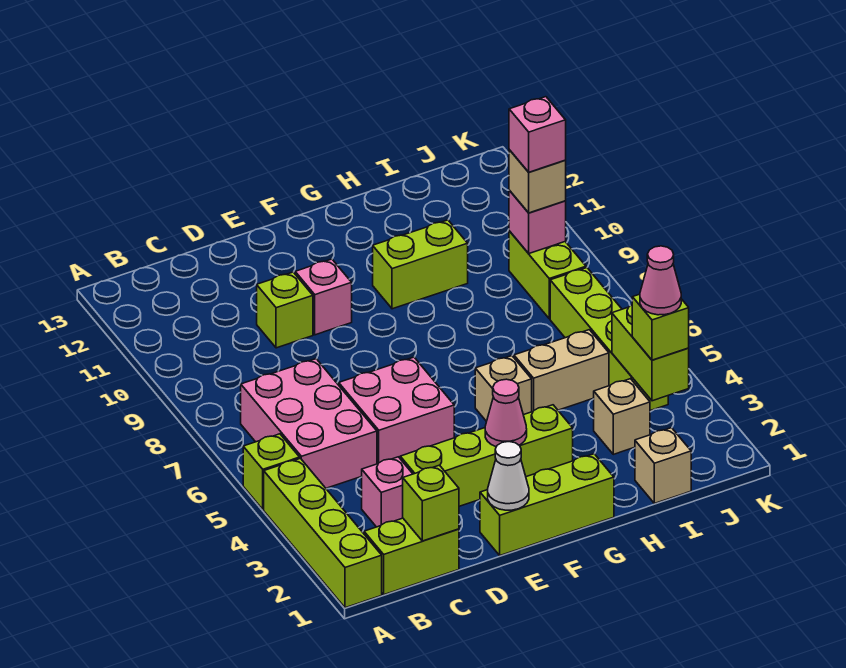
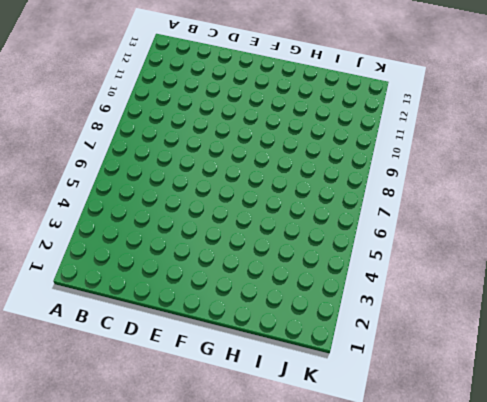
none -> lime brick A1:A4 level 1
none -> lime brick A5 level 1
none -> lime brick B1:C1 level 1

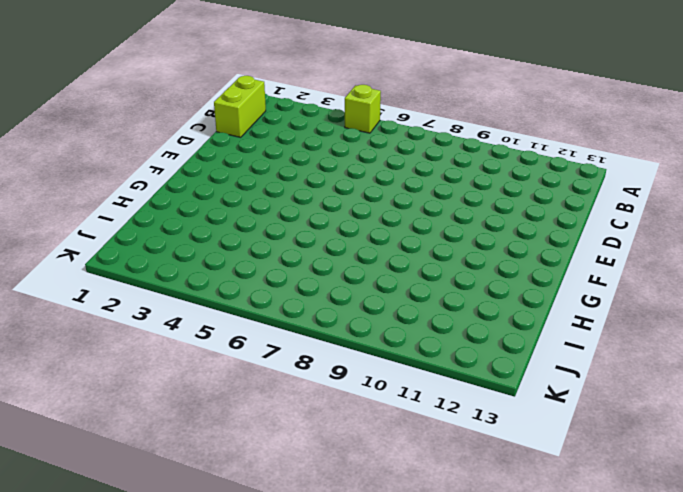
none -> lime brick A1:A4 level 1
none -> pink brick B5:C7 level 1
none -> pink brick C3 level 1

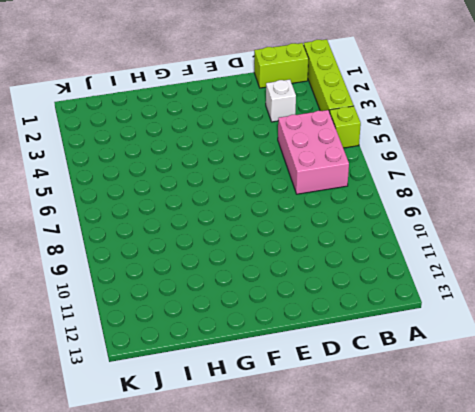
white brick C3 level 1 -> pink brick C3 level 1
none -> lime brick D3:G3 level 1
none -> pink brick D5:E6 level 1
none -> lime brick D10 level 1

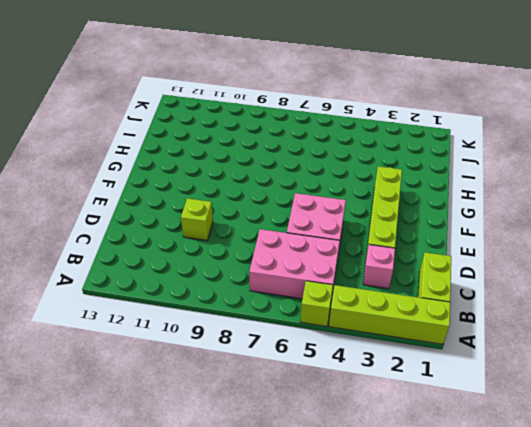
none -> lime brick E1:G1 level 1
none -> pink brick E10 level 1
none -> tan brick G5 level 1

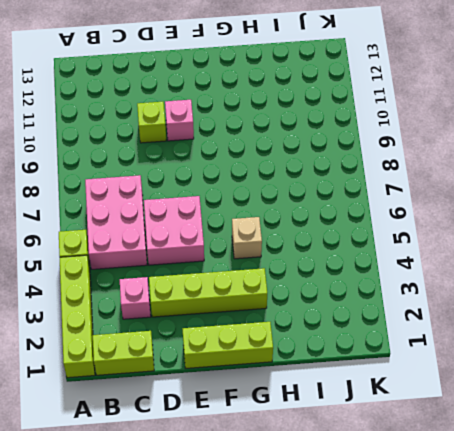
none -> lime brick G10:H10 level 1
none -> tan brick H5:I5 level 1
none -> tan brick I1 level 1

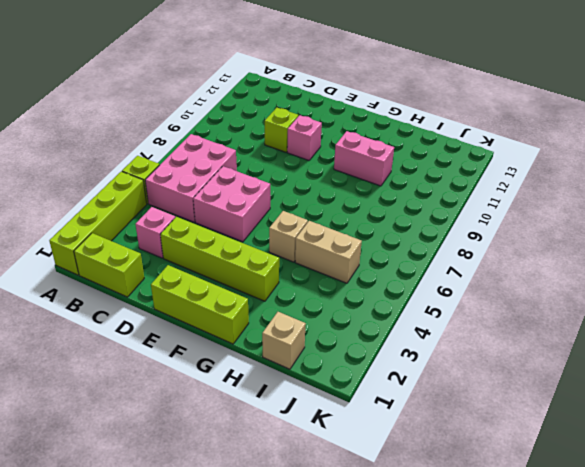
pink brick G10:H10 level 1 -> lime brick G10:H10 level 1
none -> tan brick I3 level 1
none -> lime brick J4:J7 level 1
none -> lime brick J8:J9 level 1

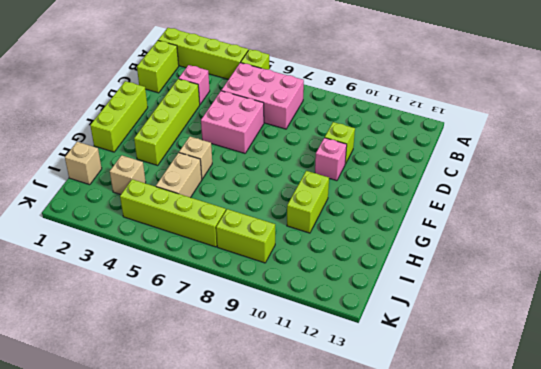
none -> lime brick C1 level 2
none -> white cone E1 level 2
none -> pink cone F3 level 2

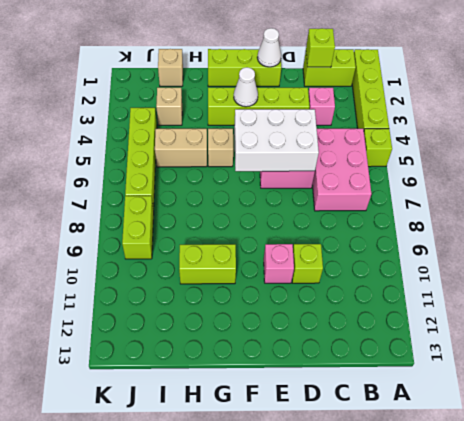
white brick D5:F6 level 2 -> none
white cone F3 level 2 -> pink cone F3 level 2
none -> lime brick J3:J4 level 2
none -> pink brick J9 level 2
none -> lime brick J3 level 3

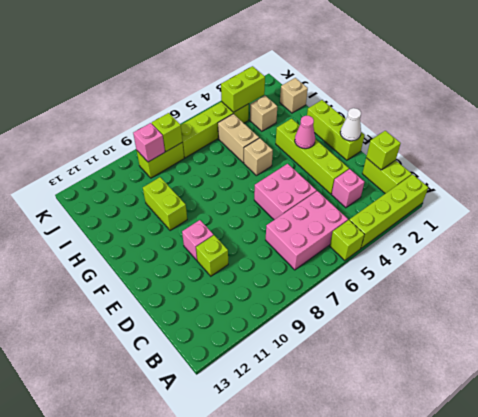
lime brick J8 level 2 -> lime brick J3 level 3
none -> tan brick J9 level 3
none -> pink cone J3 level 4
none -> pink brick J9 level 4

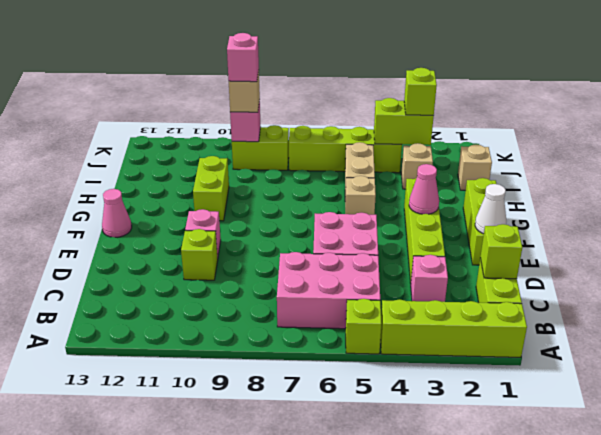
pink cone F13 level 1 -> pink cone J3 level 4

